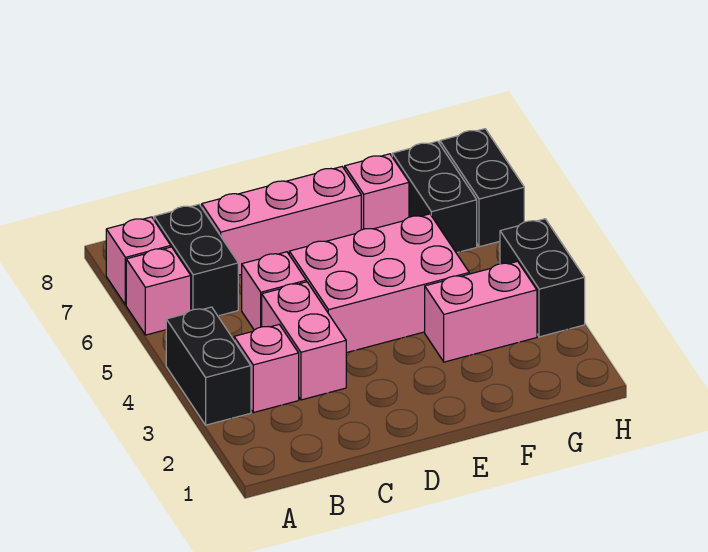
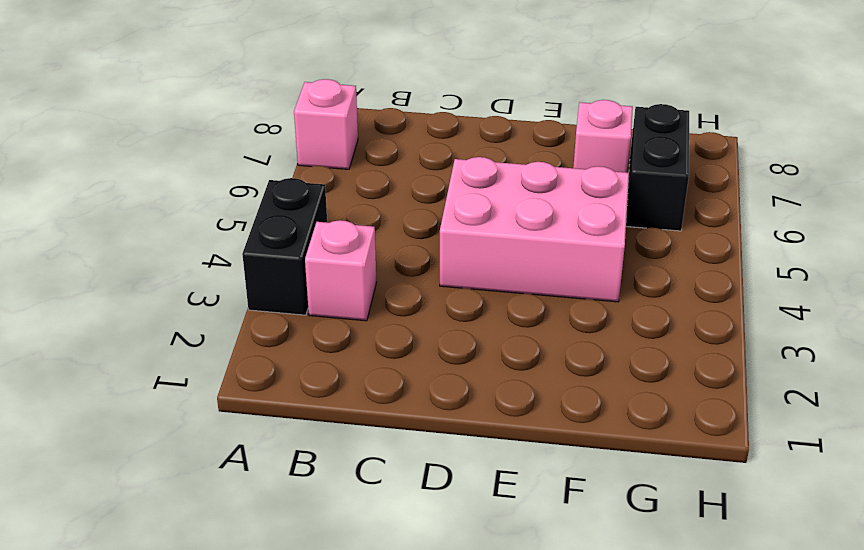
none -> pink brick A6 level 1
none -> black brick B6:B7 level 1
none -> pink brick C3:C4 level 1

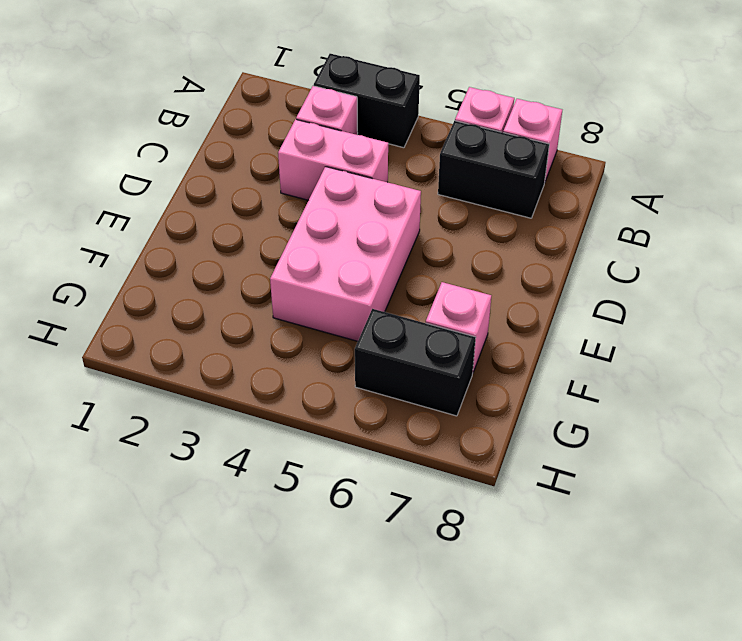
none -> pink brick C5 level 1
none -> pink brick C7:E7 level 1
none -> pink brick F3:G3 level 1

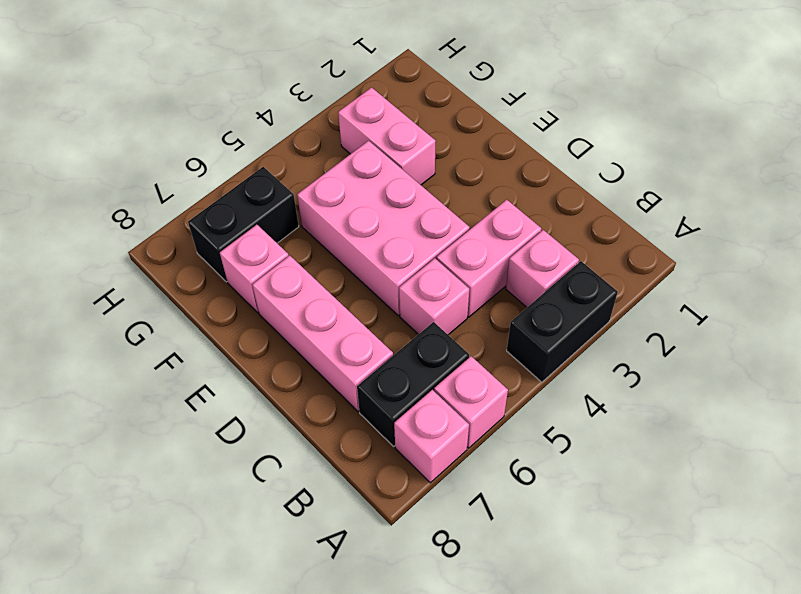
none -> black brick H3:H4 level 1
none -> black brick H6:H7 level 1

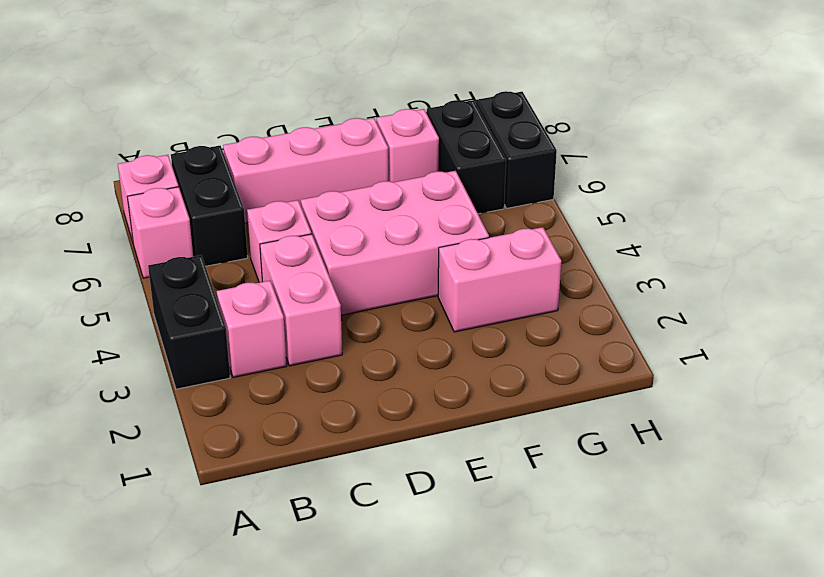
none -> black brick H3:H4 level 1

